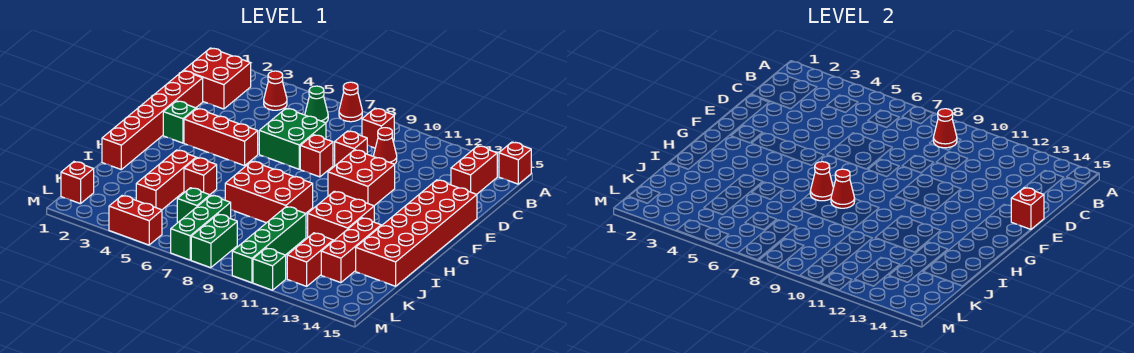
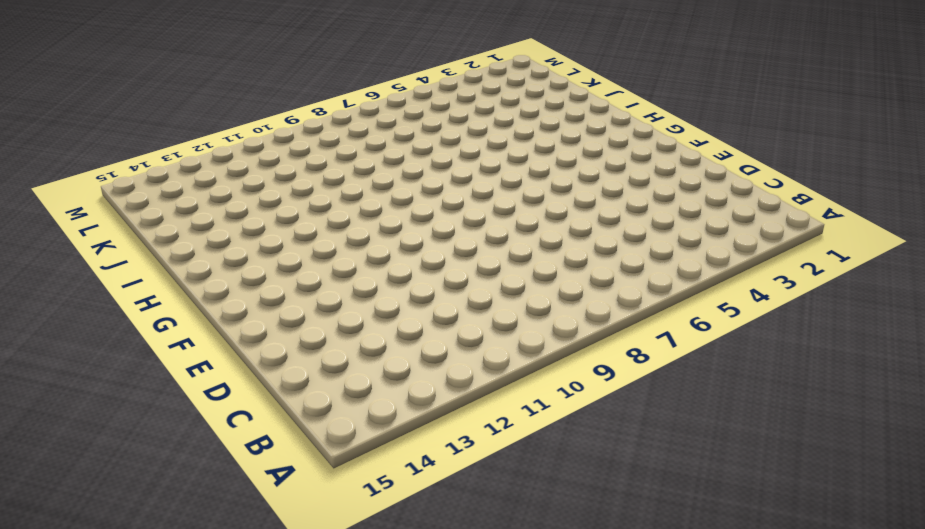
none -> red cone A7 level 1
none -> red brick A15 level 1
none -> red brick B1:C2 level 1
none -> red cone B4 level 1

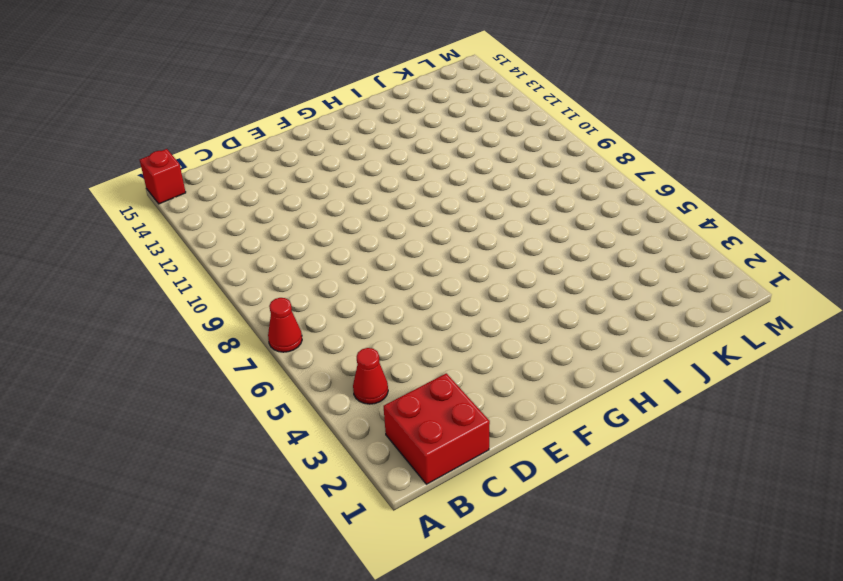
none -> green cone B6 level 1
none -> red brick B9 level 1
none -> red brick B14:C14 level 1
none -> red cone C10 level 1

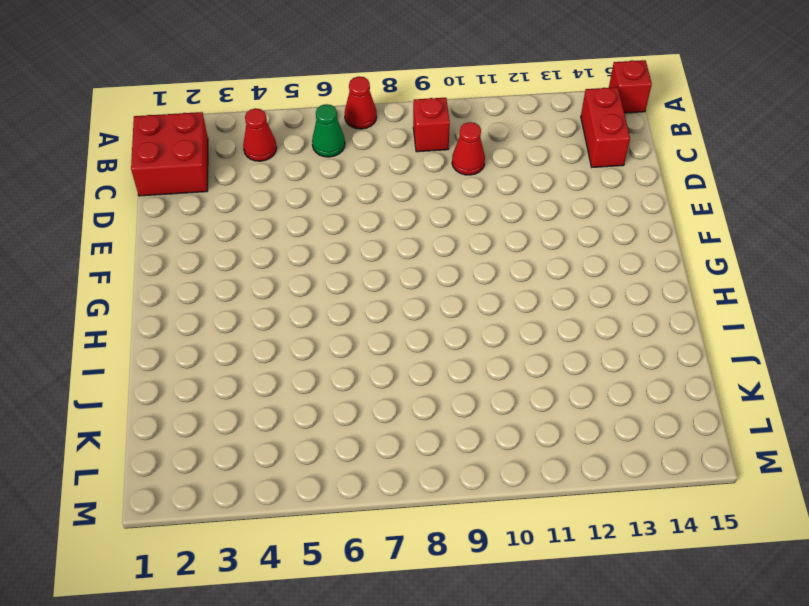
none -> red brick D1:I1 level 1
none -> green brick D6:E7 level 1
none -> red brick D9 level 1
none -> red brick E8 level 1

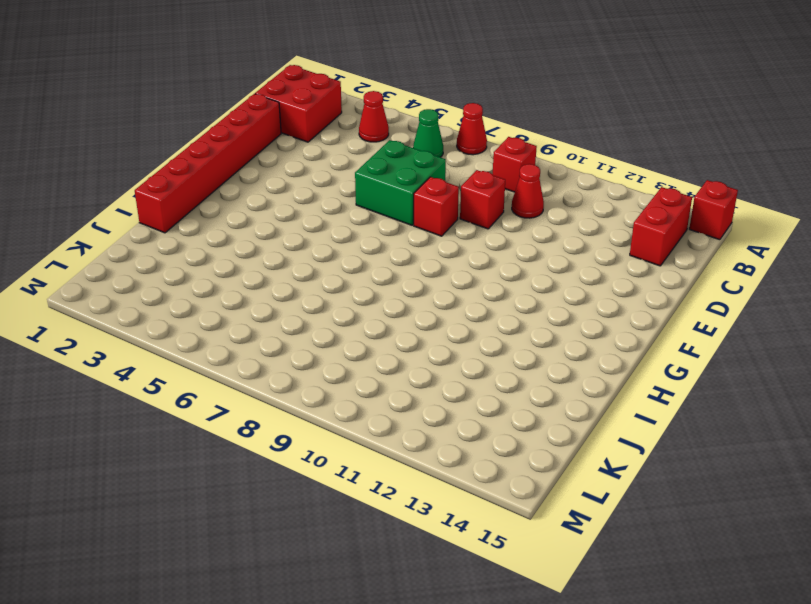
none -> red brick E10:F11 level 1
none -> red brick E14:J15 level 1
none -> green brick F2 level 1
none -> red brick F3:F5 level 1

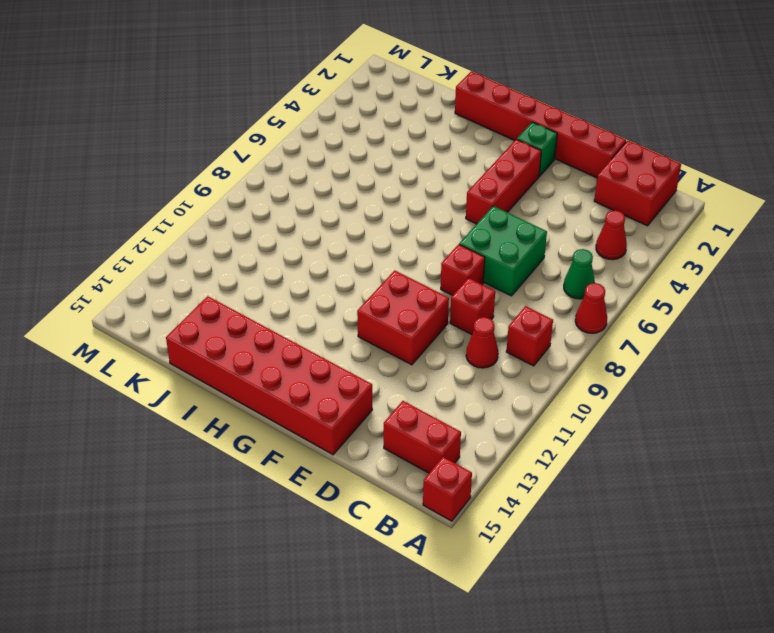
none -> red brick H7:I9 level 1
none -> red brick H11:I12 level 1
none -> red brick I4:K4 level 1
none -> red brick I5 level 1

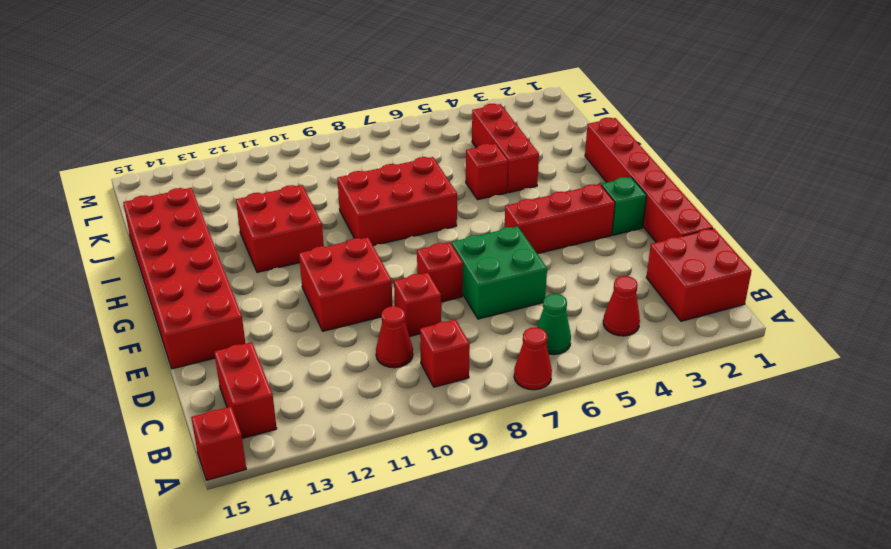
none -> red brick I13:K13 level 1
none -> green brick J10:M10 level 1
none -> green brick K6 level 1
none -> green brick K7:M7 level 1

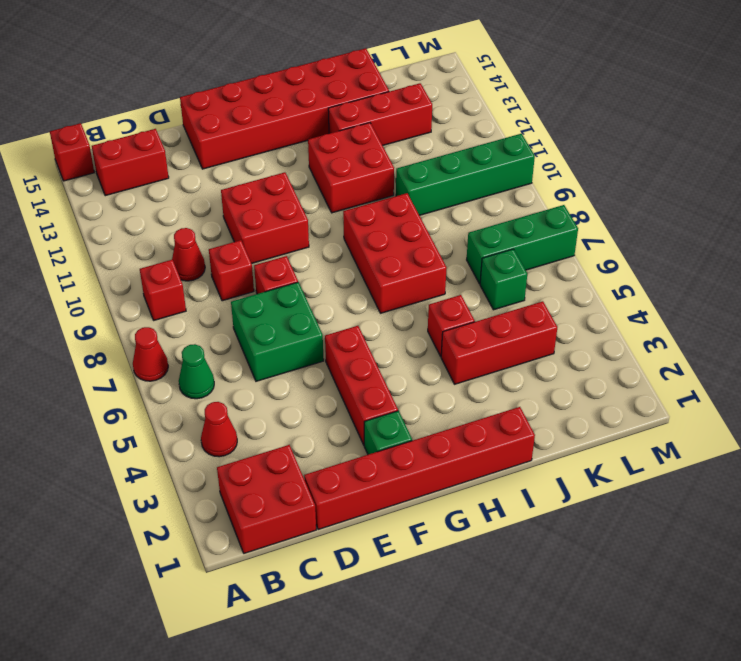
none -> red brick K12:L12 level 1
none -> red brick L1 level 1
none -> green brick L8:M8 level 1
none -> red brick M4:M5 level 1

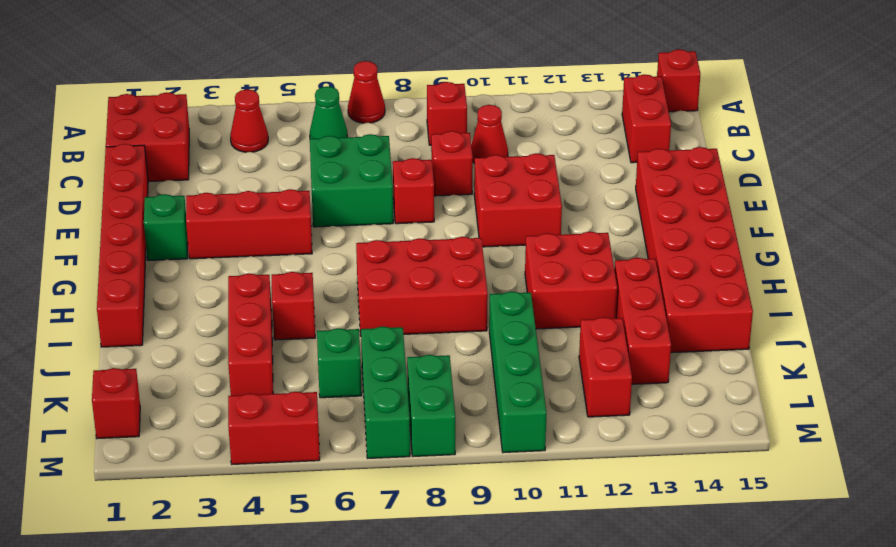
none -> green brick M11 level 1
none -> red cone B9 level 2
none -> red brick E15 level 2
none -> red cone H7 level 2

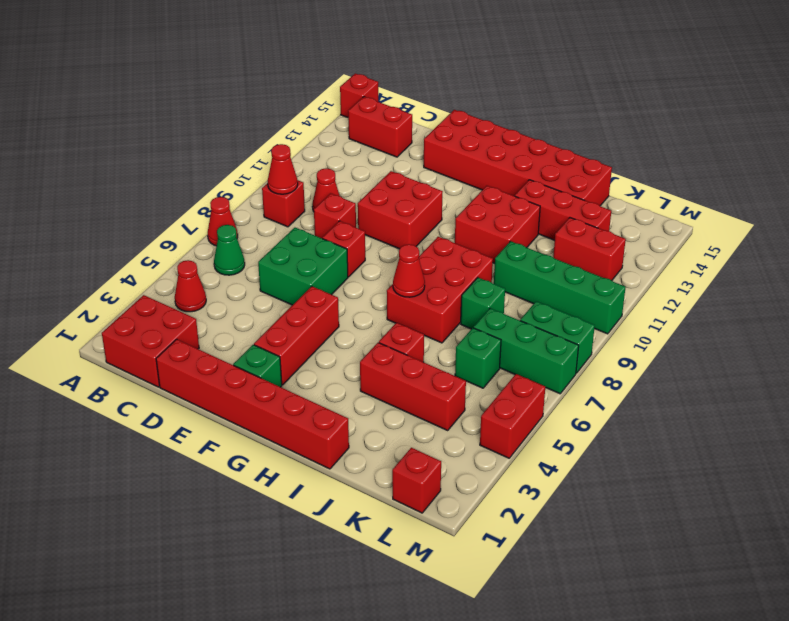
green brick J8 level 1 -> green brick M11 level 1
none -> red brick E15 level 2
none -> red cone H8 level 2

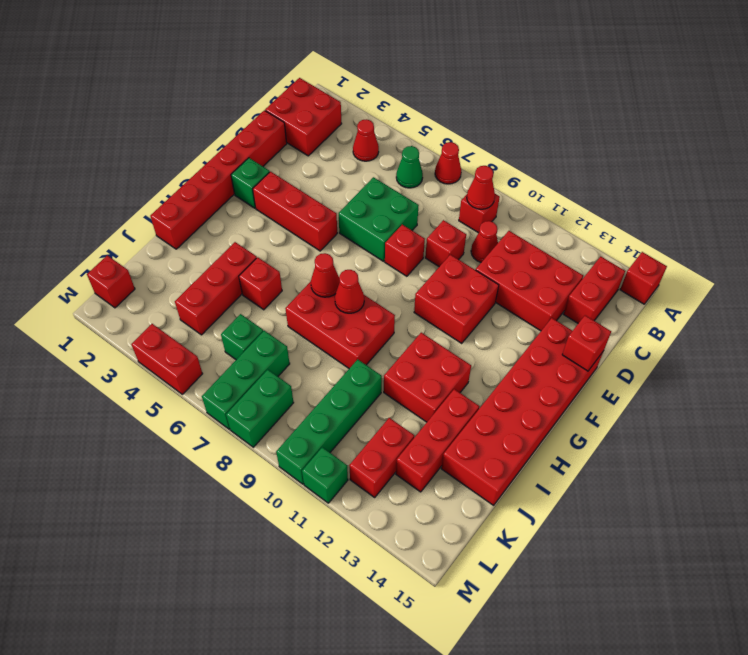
red brick C11:D13 level 1 -> none

